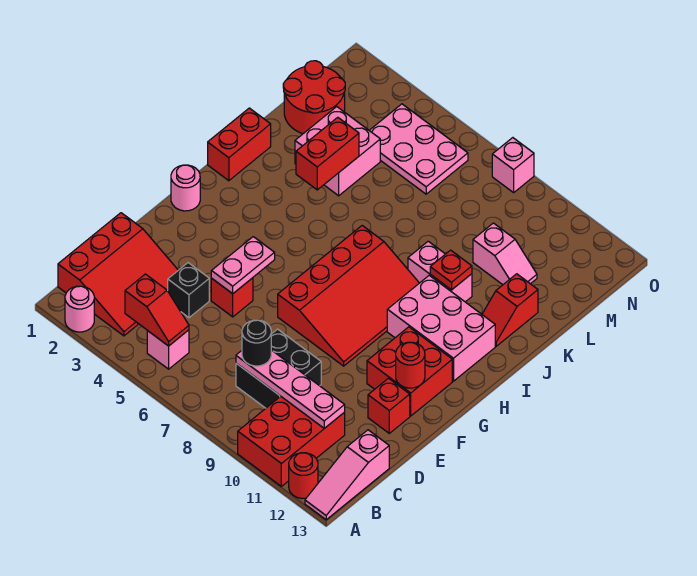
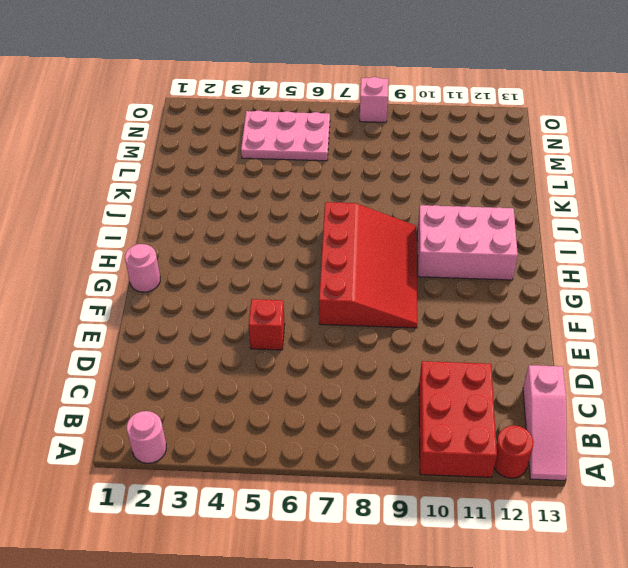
none -> red slope B1:D3 level 1 top 1
none -> pink brick B5 level 1
none -> black brick C8:D9 level 1

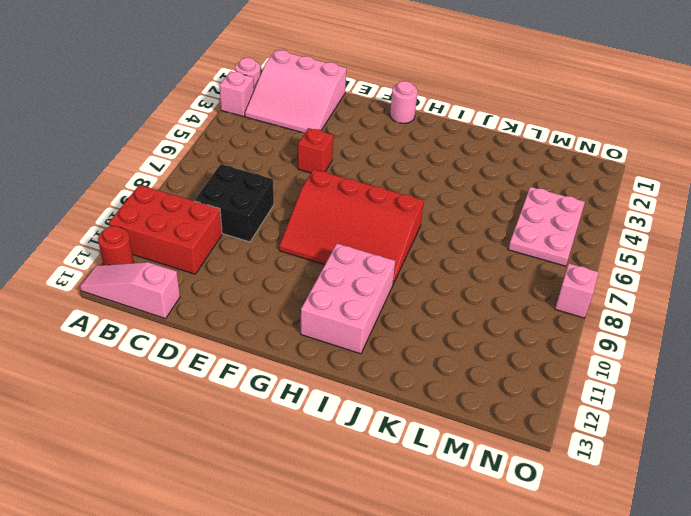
pink brick A3 level 1 -> pink brick B5 level 1
pink slope B1:D3 level 1 top 1 -> red slope B1:D3 level 1 top 1
none -> black brick D4 level 1
none -> red brick E12 level 1
none -> red brick F11:G12 level 1

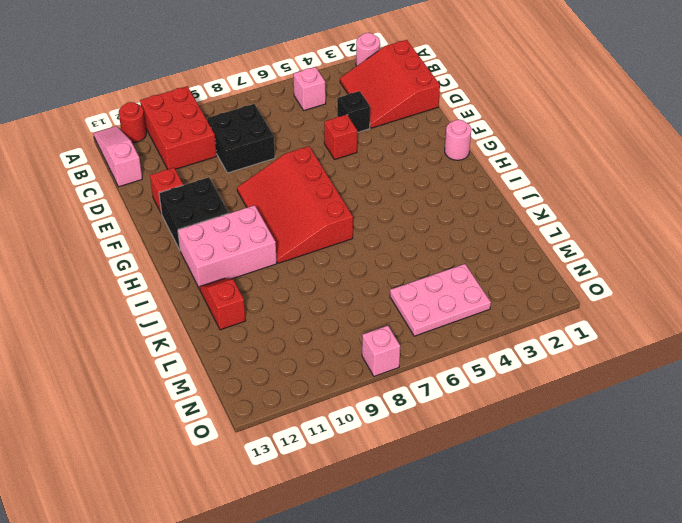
black brick F11:G12 level 1 -> red brick F11:G12 level 1
none -> red brick I1:J1 level 1
none -> pink brick J9:J10 level 1
none -> pink brick K3:L4 level 1

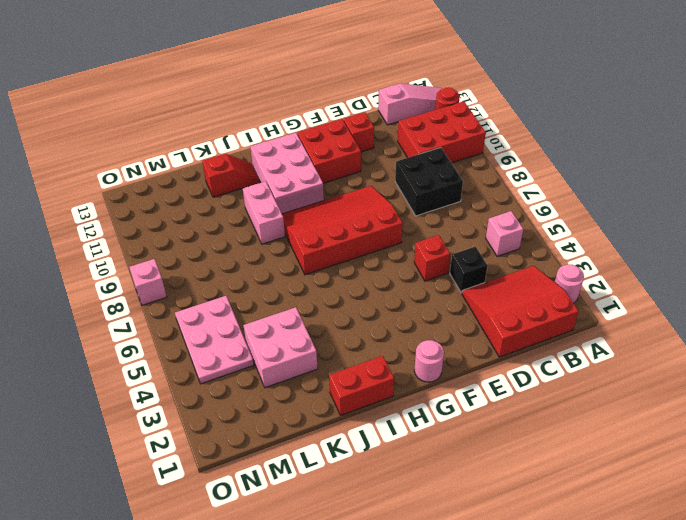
none -> red round brick L1:M2 level 1
none -> pink slope L10:L11 level 1 top 10
none -> red slope B4:B5 level 2 top 4

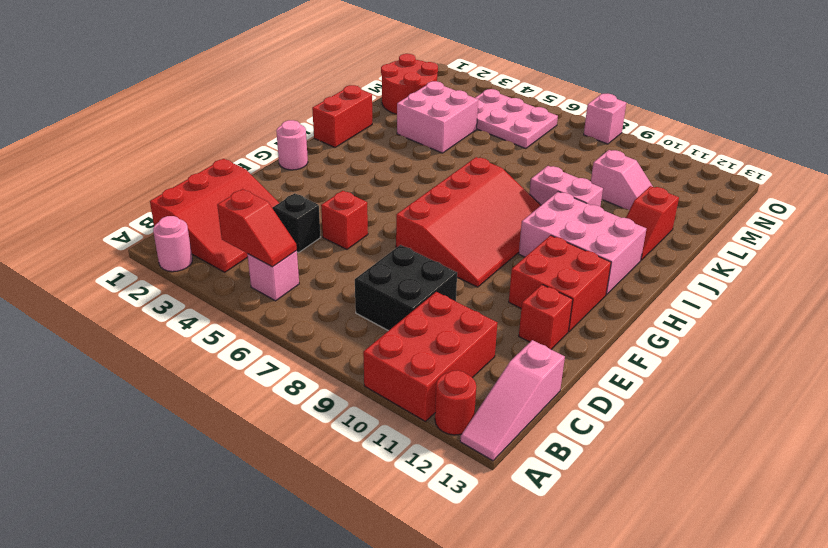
none -> pink plate C8:C11 level 2
none -> pink plate E5:F5 level 2
none -> red round brick F12 level 2

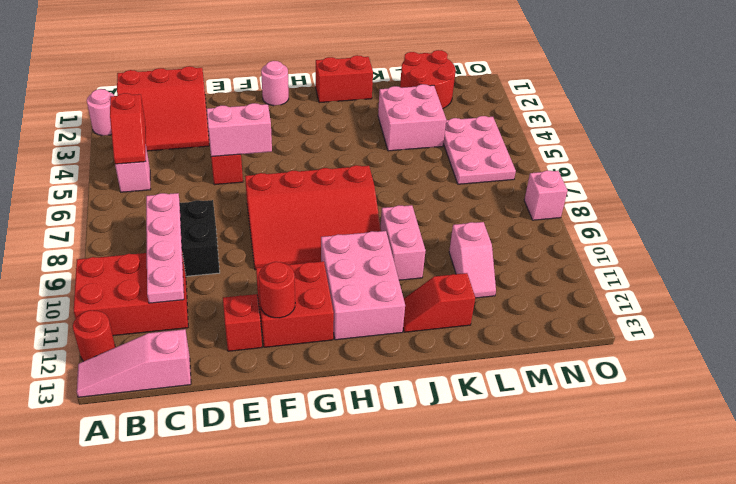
pink brick E5:F5 level 2 -> pink plate E5:F5 level 2
none -> black brick D4 level 1
none -> red brick J4:K4 level 2
none -> red plate J10 level 2

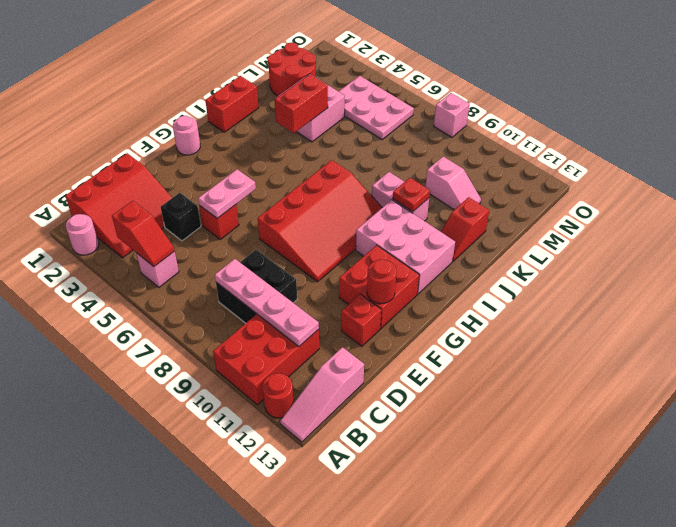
none -> black round brick C8 level 3

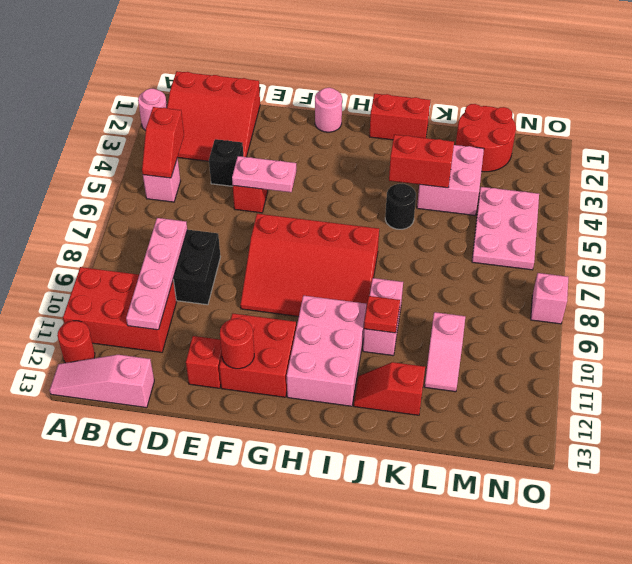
black round brick J5 level 1 -> black round brick C8 level 3

